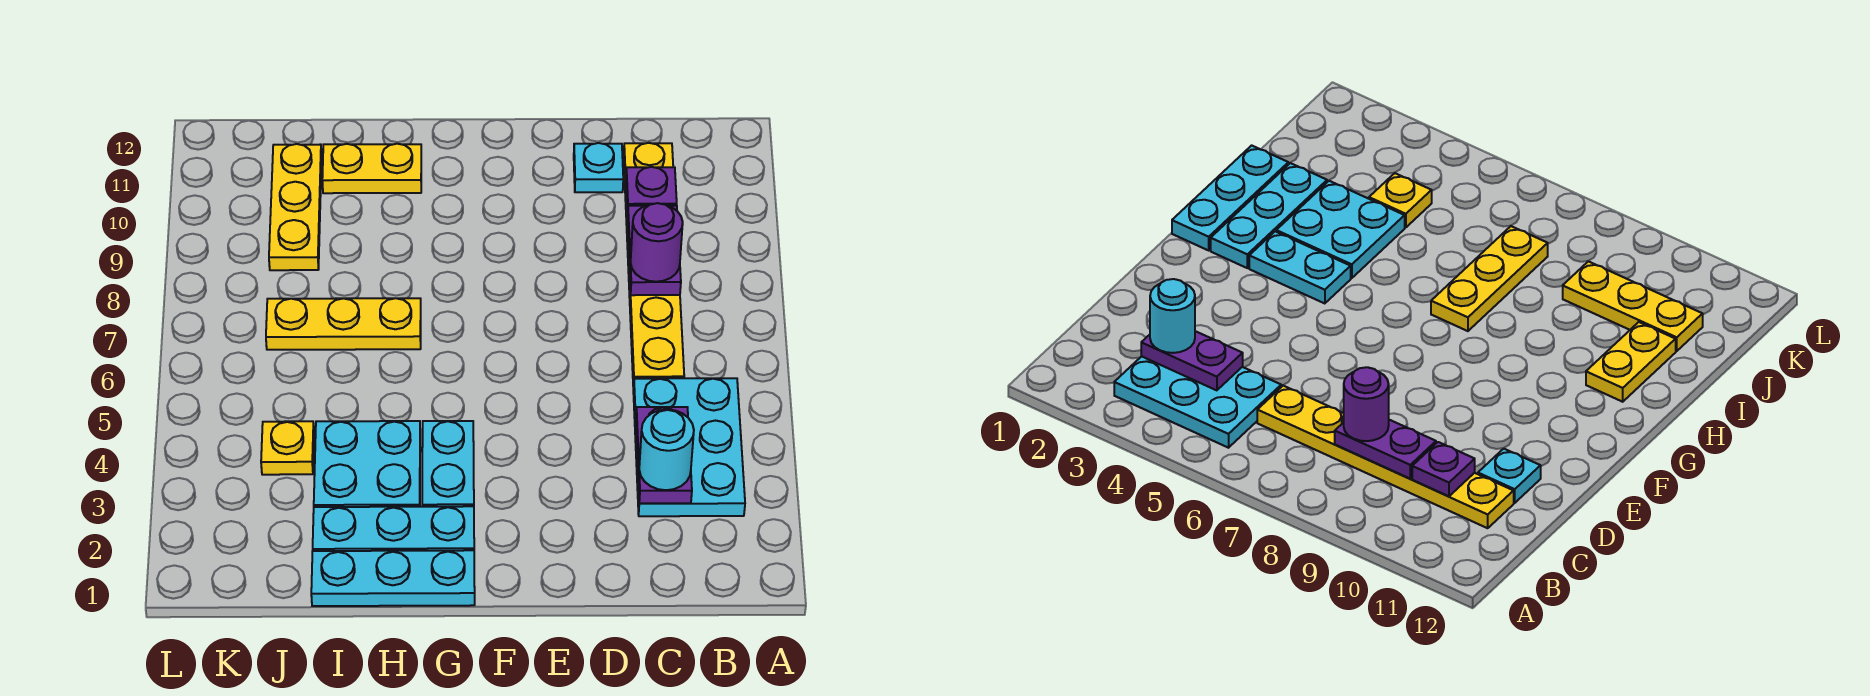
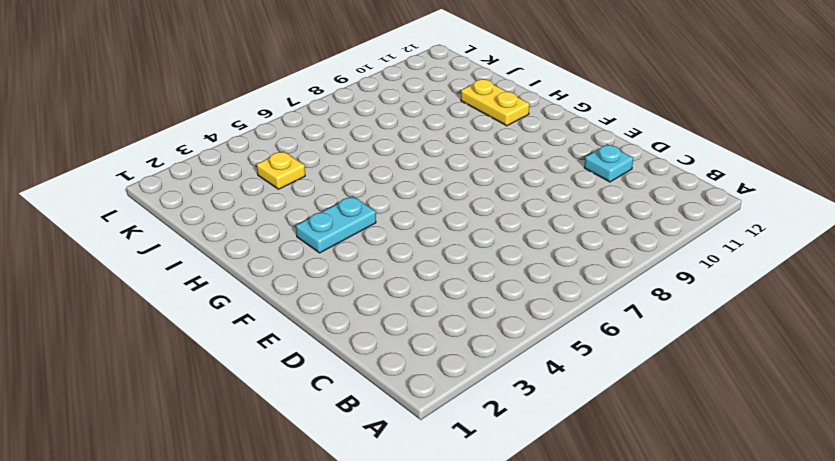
none -> cyan plate B3:C5 level 1
none -> yellow plate C6:C11 level 1
none -> cyan plate G1:I1 level 1

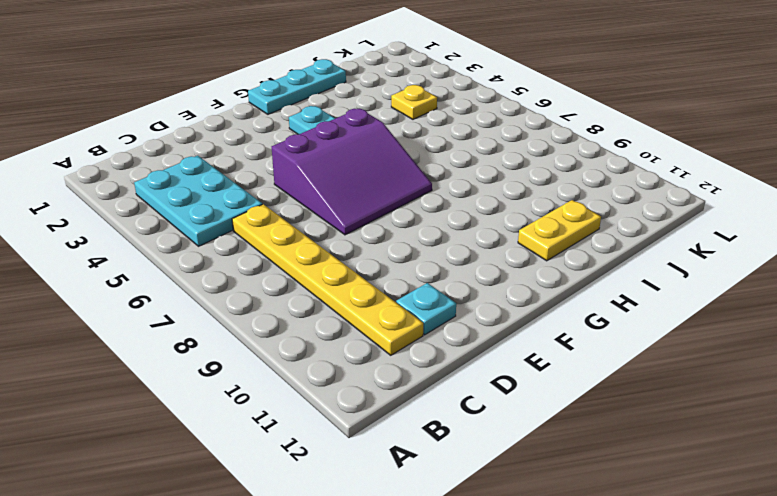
purple slope E5:G7 level 1 top 5 -> none
none -> cyan plate G2:I2 level 1
none -> cyan plate H3:I4 level 1
none -> yellow plate H7:J7 level 1

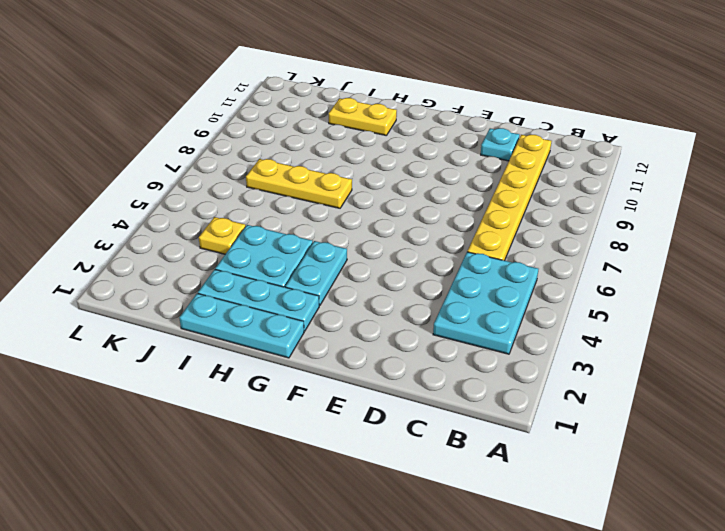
none -> yellow plate J9:J11 level 1
none -> purple plate C3:C4 level 2
none -> purple plate C8:C9 level 2

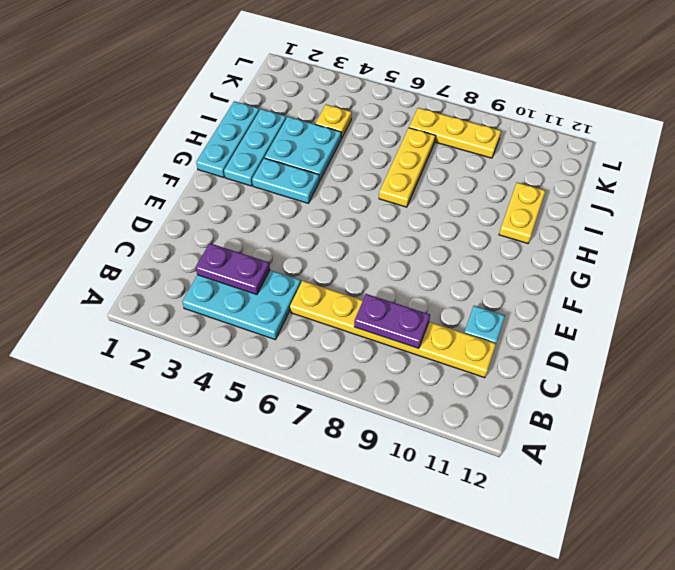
yellow plate K7:K9 level 1 -> yellow plate J9:J11 level 1
none -> purple plate C10 level 2
none -> cyan round brick C3 level 3
none -> purple round brick C8 level 3

